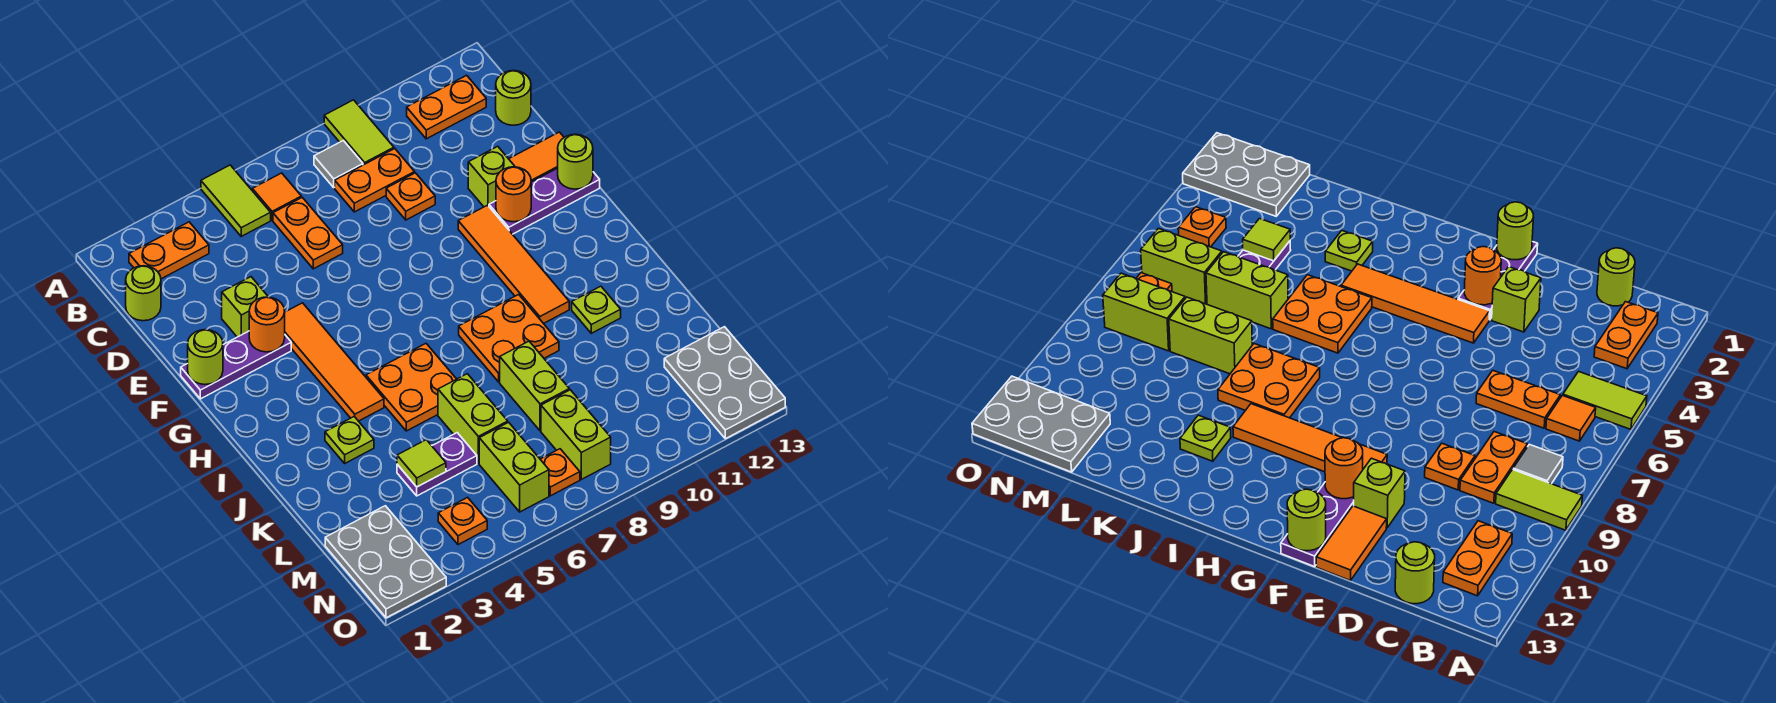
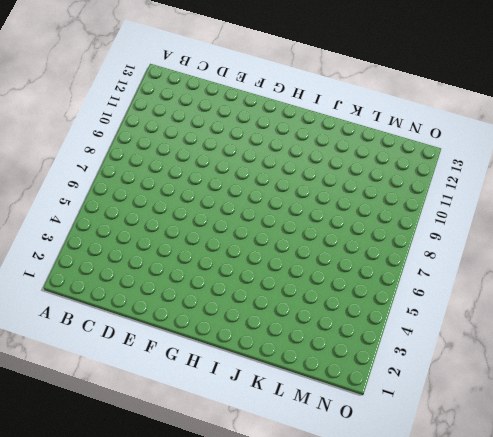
none -> lime tile A5:B5 level 1
none -> lime tile A9:B9 level 1
none -> orange plate B2:B3 level 1
none -> orange tile B6 level 1

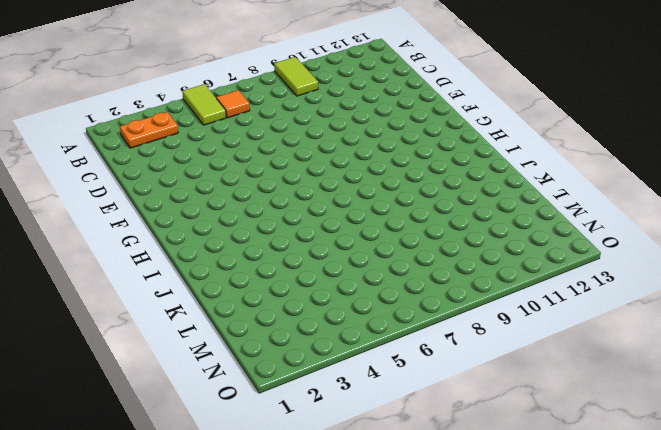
none -> grey tile B8 level 1
none -> orange plate B11:B12 level 1
none -> lime round brick C1 level 1
none -> orange plate C6:D6 level 1

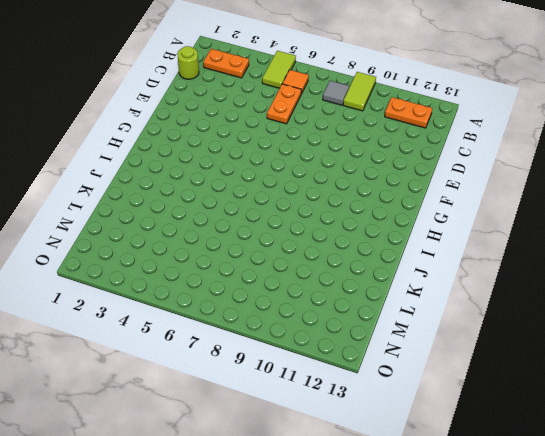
none -> orange plate C8:C9 level 1
none -> lime round brick C13 level 1
none -> orange plate D9 level 1
none -> lime brick E3 level 1

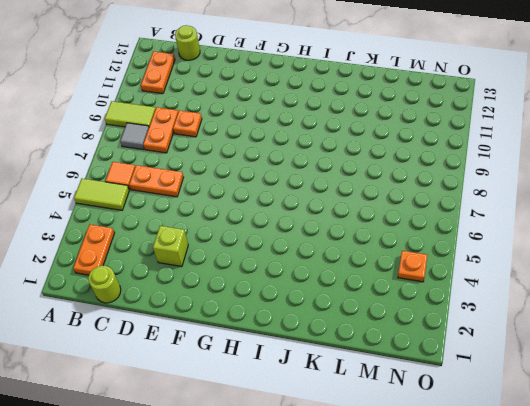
none -> lime brick E11 level 1
none -> orange tile E12:E13 level 1
none -> purple plate F1:F3 level 1
none -> orange tile F4:I4 level 1

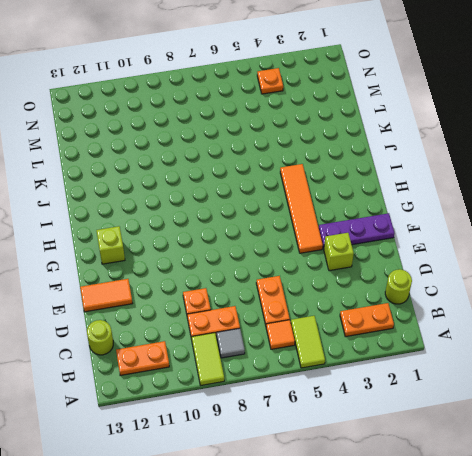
lime brick G12 level 1 -> lime brick E11 level 1
none -> orange tile F10:I10 level 1
none -> purple plate F11:F13 level 1
none -> orange plate I5:J6 level 1
none -> orange plate I8:J9 level 1

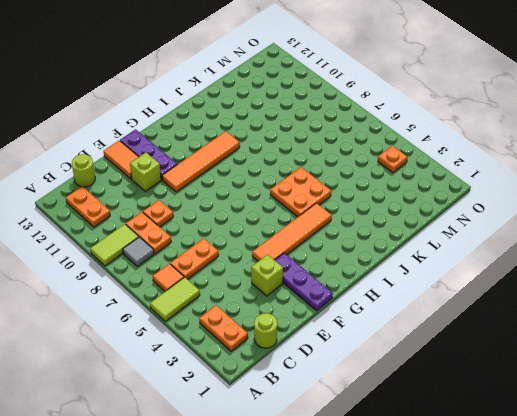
none -> orange plate I8:J9 level 1
none -> lime plate J3 level 1
none -> lime plate J11 level 1
none -> lime brick K6:L6 level 1

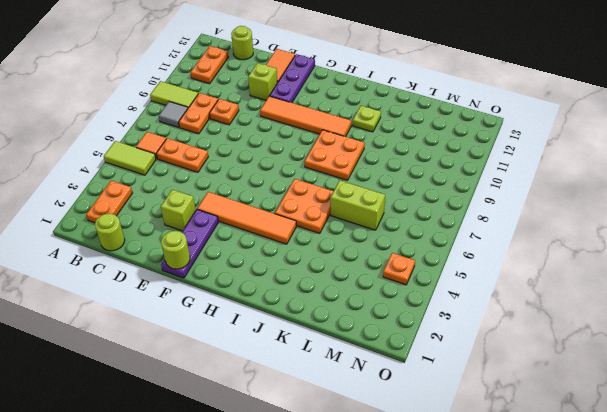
none -> lime plate J3 level 1
none -> lime brick K8:L8 level 1
none -> purple plate L4:L5 level 1
none -> grey plate M1:O2 level 1

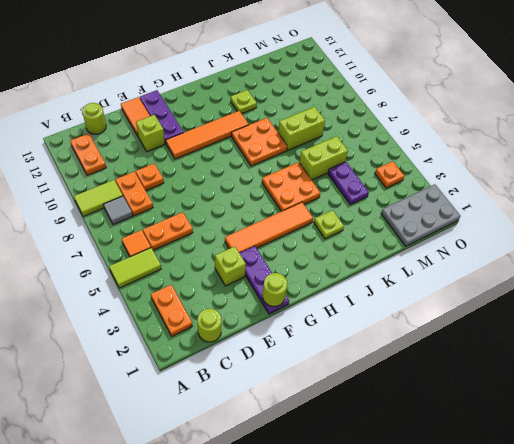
none -> lime brick M6:N6 level 1
none -> lime brick M8:N8 level 1
none -> grey plate M12:O13 level 1
none -> orange plate N7 level 1

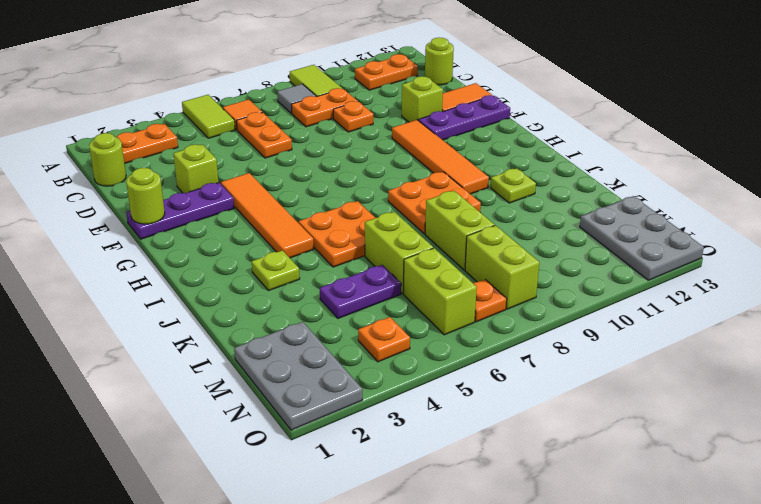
none -> orange round brick F3 level 2
none -> orange round brick F11 level 2
none -> lime round brick F13 level 2
none -> lime tile L4 level 2

